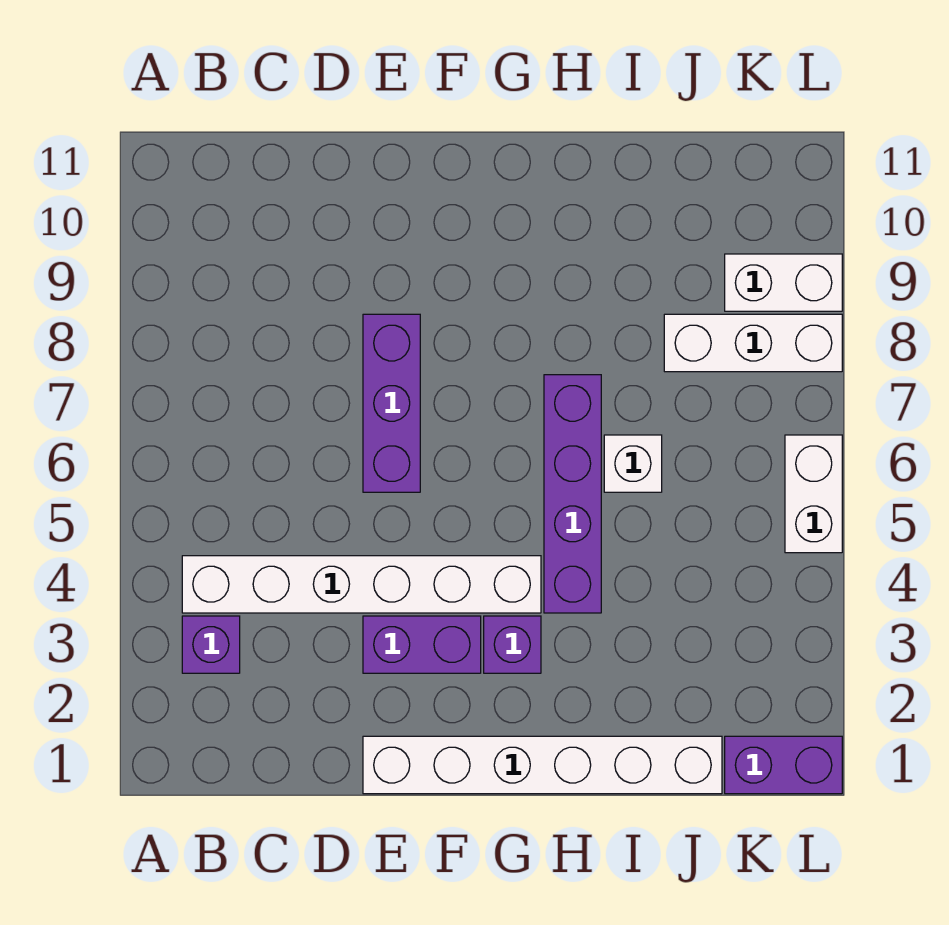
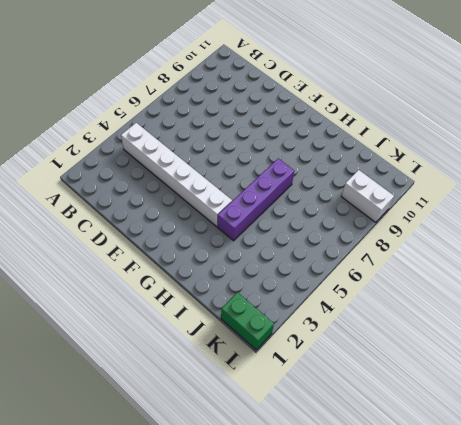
green brick K1:L1 level 1 -> purple brick K1:L1 level 1
none -> purple brick B3 level 1
none -> white brick E1:J1 level 1
none -> purple brick E3:F3 level 1

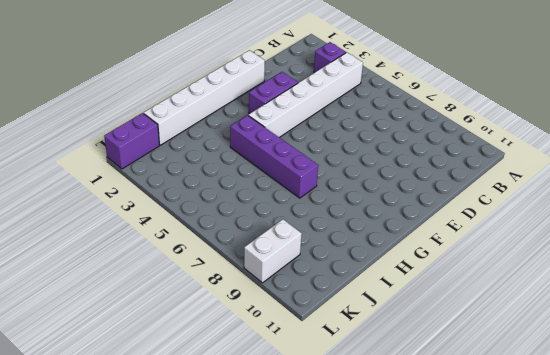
none -> purple brick E6:E8 level 1
none -> purple brick G3 level 1
none -> white brick I6 level 1

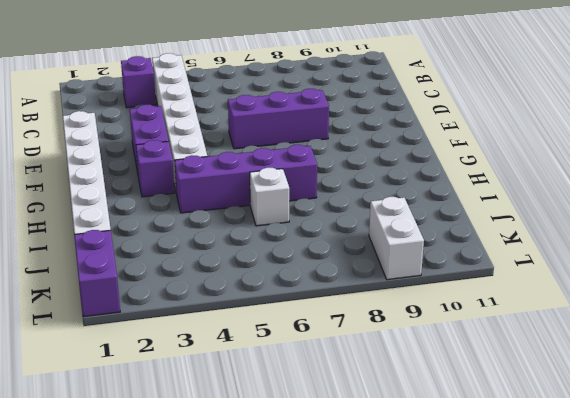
none -> white brick J8:L8 level 1
none -> white brick L5:L6 level 1

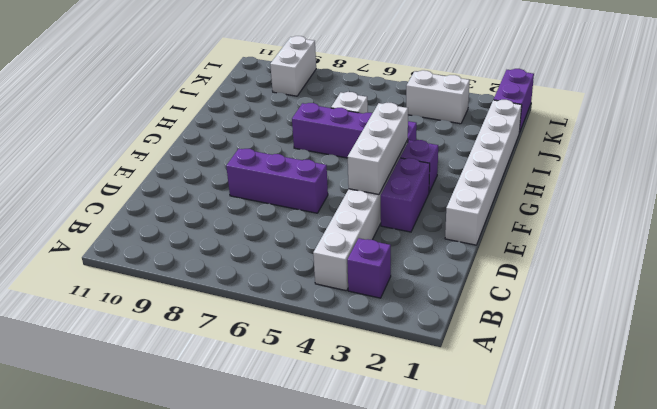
white brick E4:G4 level 2 -> white brick J8:L8 level 1
white brick K3:K4 level 1 -> white brick L5:L6 level 1

